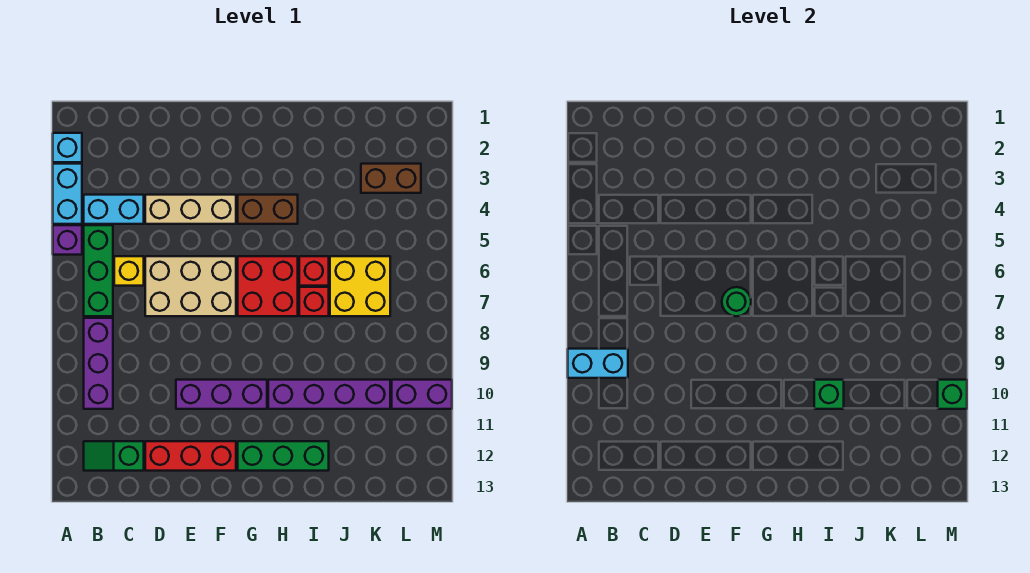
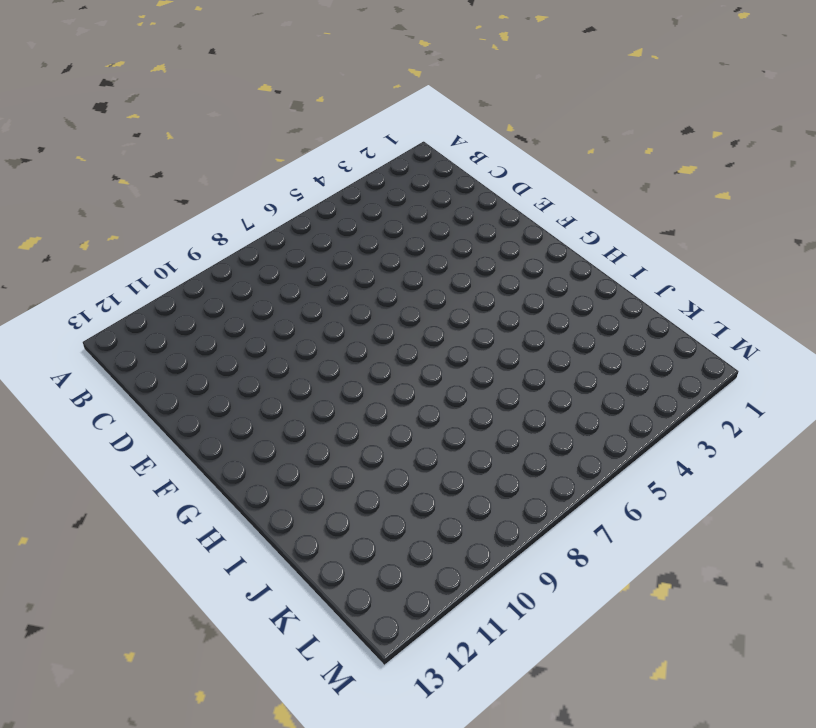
none -> cyan brick A2 level 1
none -> cyan brick A3:A4 level 1
none -> purple brick A5 level 1

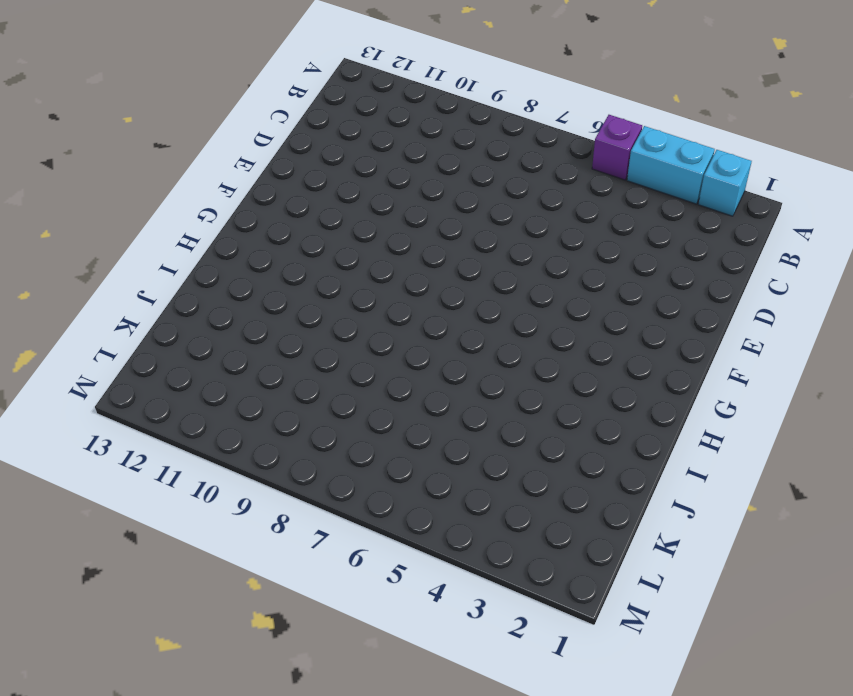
none -> cyan brick B4:C4 level 1
none -> green brick B5:B7 level 1
none -> purple brick B8:B10 level 1

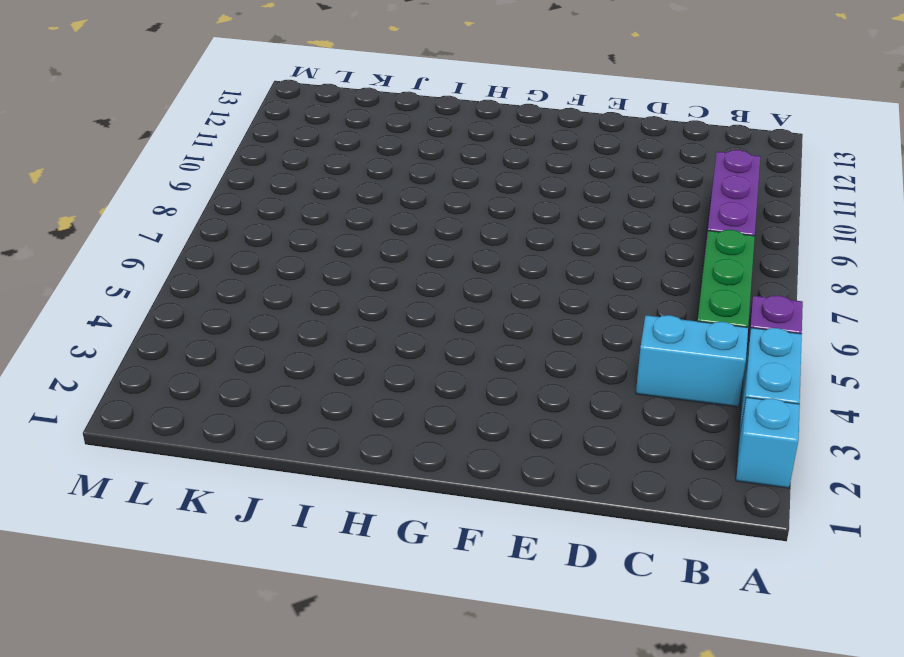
none -> green slope B12:C12 level 1 top C
none -> yellow brick C6 level 1
none -> tan brick D4:F4 level 1

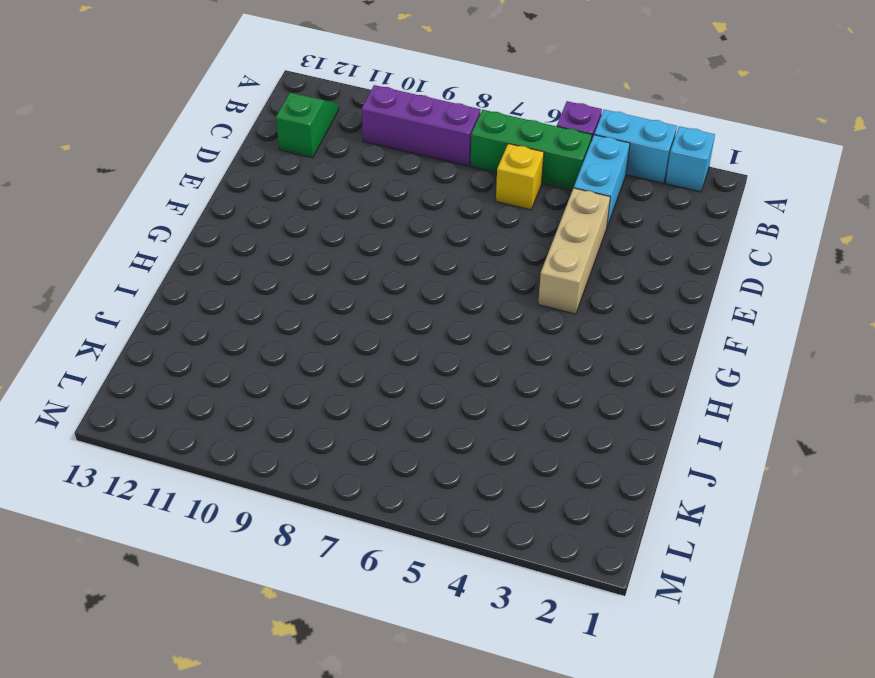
none -> tan brick D6:F7 level 1
none -> red brick D12:F12 level 1
none -> purple brick E10:G10 level 1

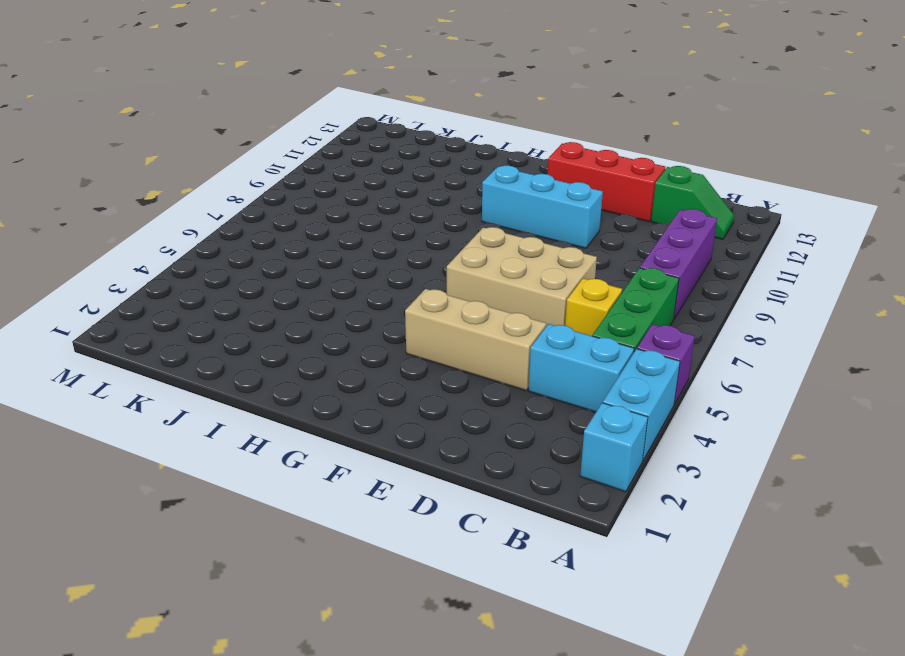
cyan brick E10:G10 level 1 -> purple brick E10:G10 level 1
none -> brown brick G4:H4 level 1
none -> red brick G6:H7 level 1
none -> green brick G12:I12 level 1

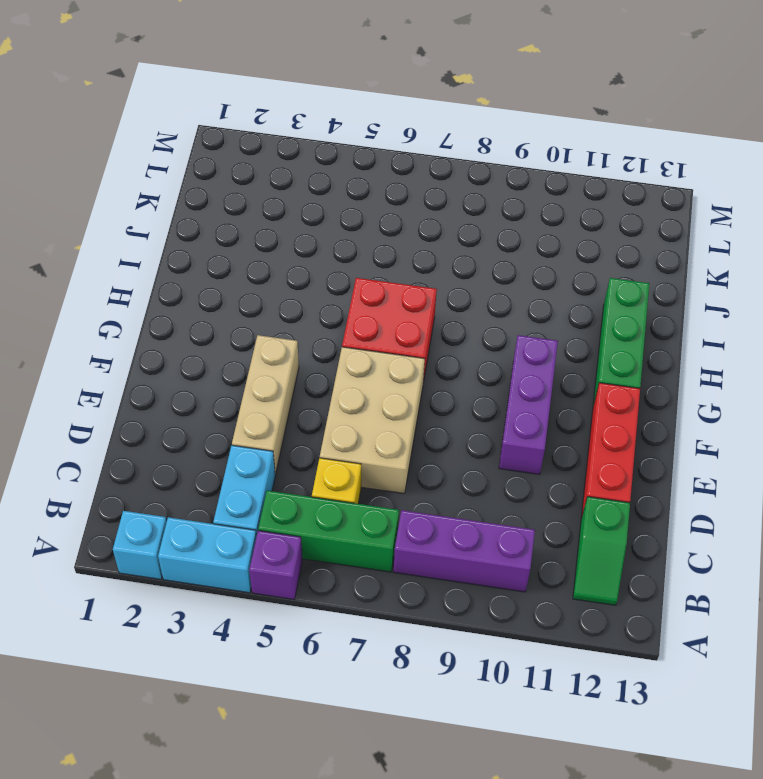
none -> brown brick G4:H4 level 1
none -> purple brick H10:K10 level 1
none -> red brick I6 level 1

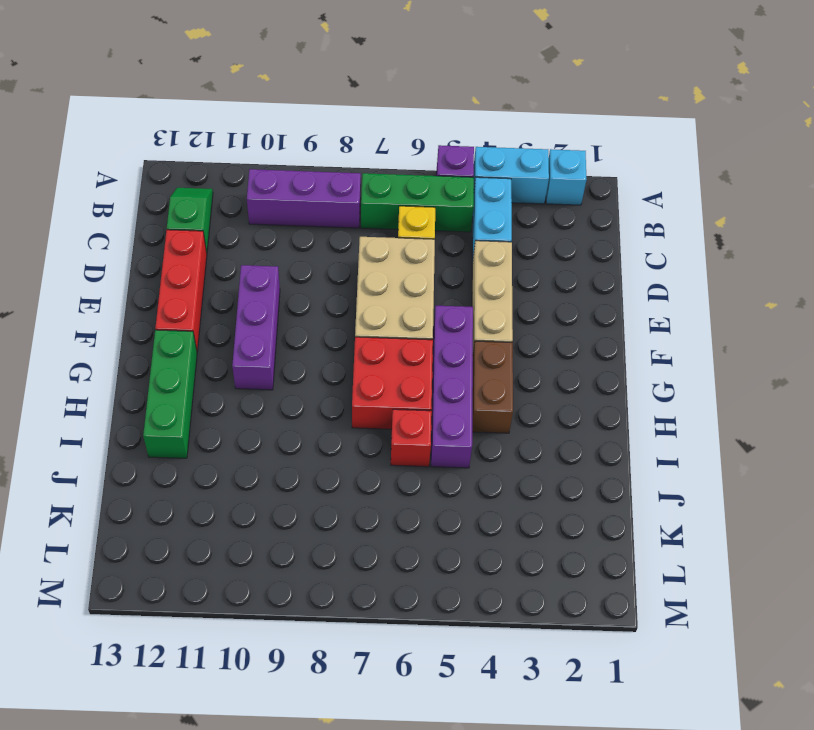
purple brick F5:I5 level 1 -> purple brick H10:K10 level 1
none -> red brick I7 level 1
none -> yellow brick J6:K7 level 1
none -> brown brick K3:L3 level 1

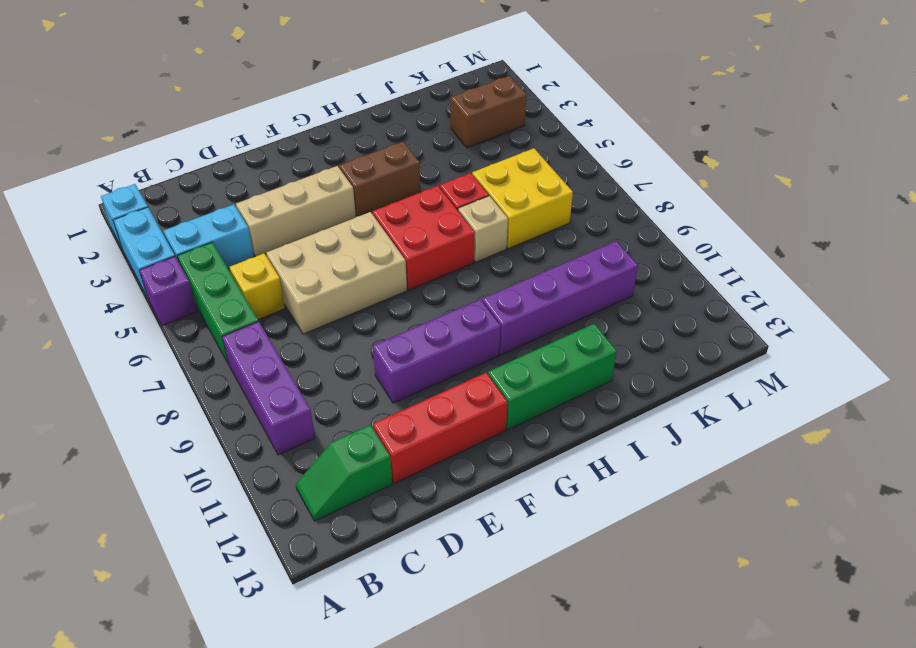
tan brick I7 level 1 -> red brick I7 level 1
none -> purple brick L10:M10 level 1
none -> cyan brick A9:B9 level 2
none -> green round brick F7 level 2

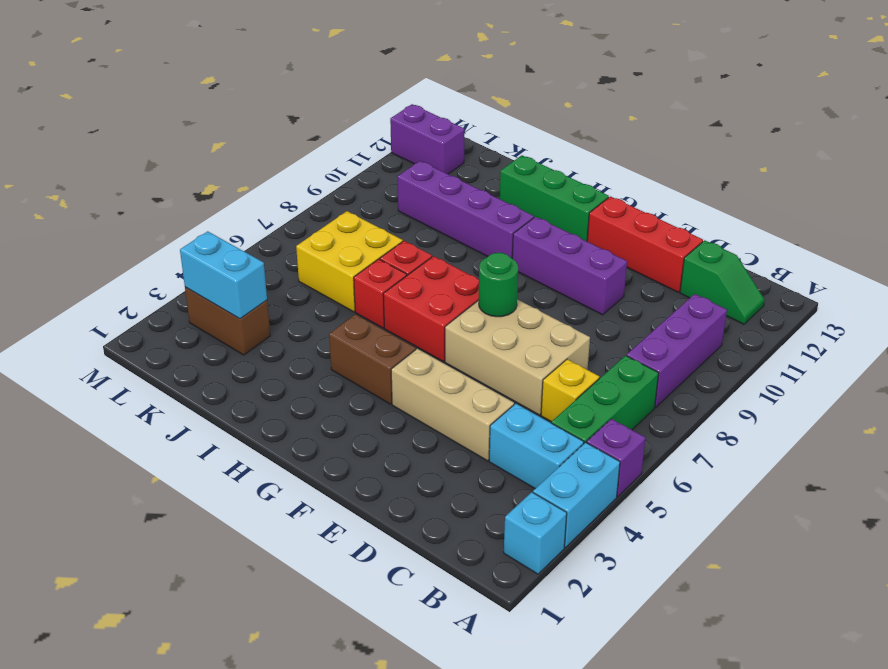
cyan brick K3:L3 level 2 -> cyan brick A9:B9 level 2
purple brick L12:M12 level 1 -> purple brick L10:M10 level 1
none -> green brick I10 level 2
none -> green brick M10 level 2

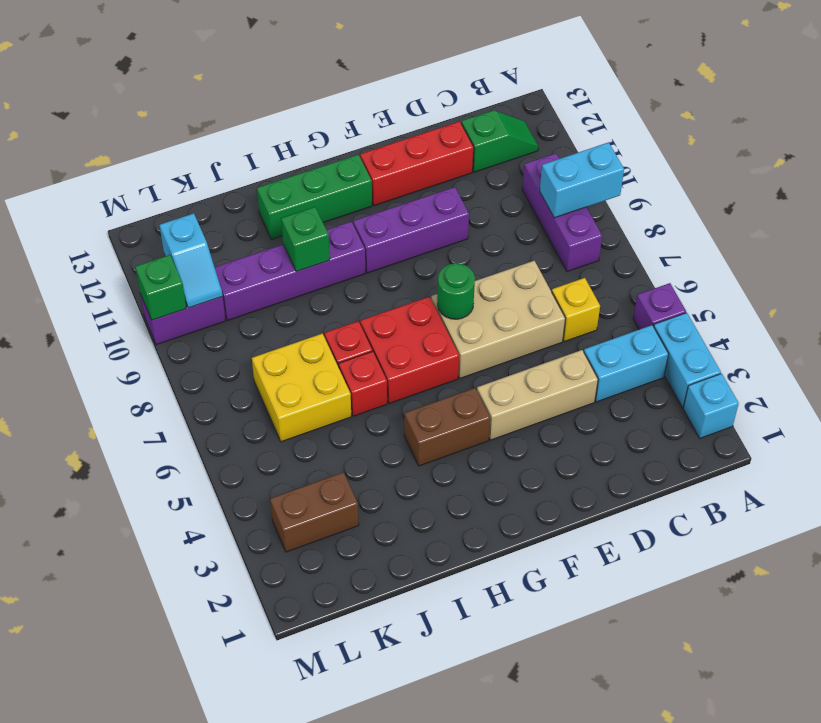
cyan slope L10:L11 level 2 top 11 -> none
none -> green brick B5:B7 level 1

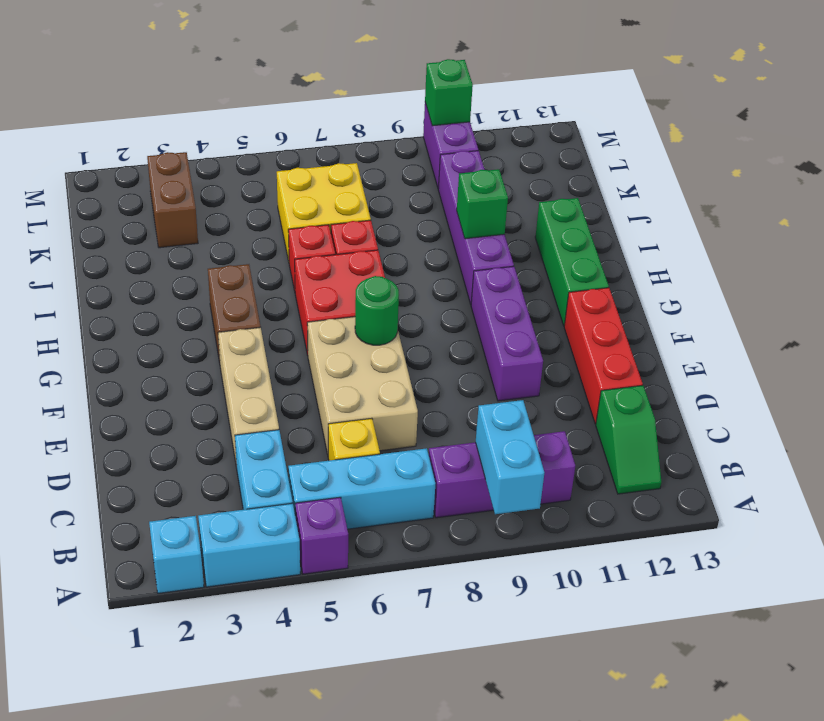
cyan brick B5:B7 level 1 -> green brick B5:B7 level 1

